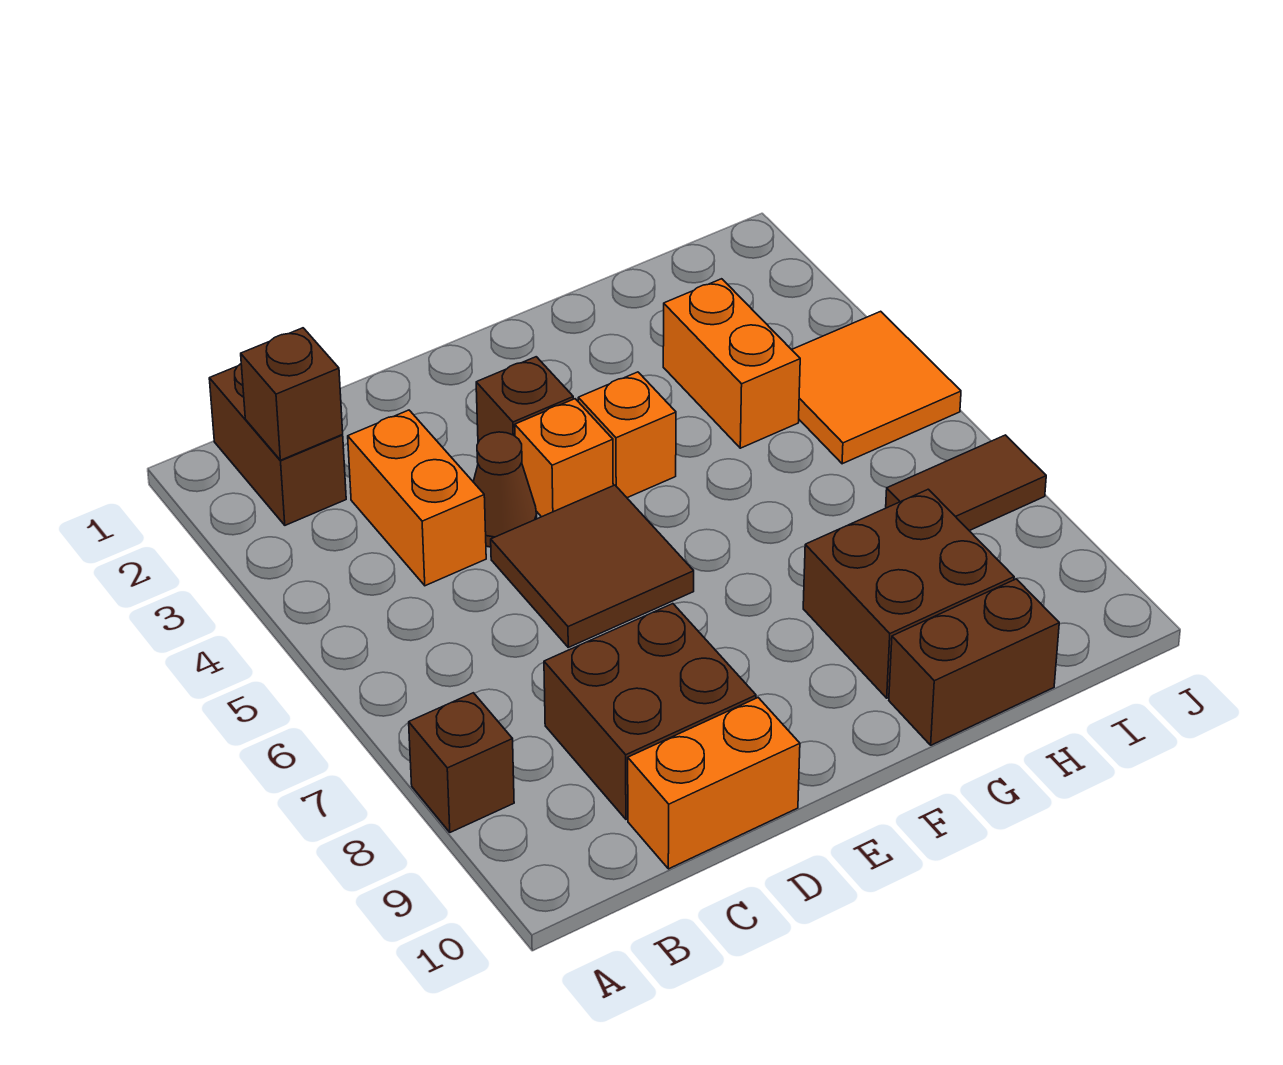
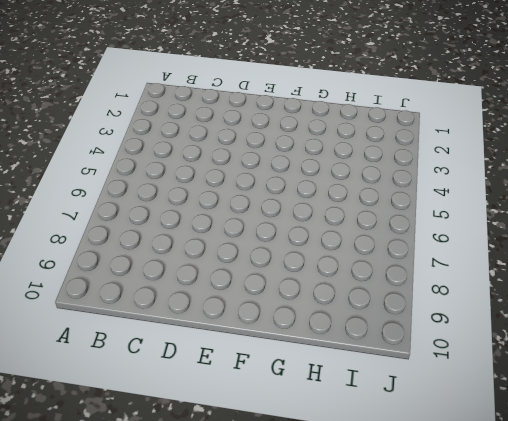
none -> brown brick A8 level 1
none -> brown brick B1:B2 level 1
none -> orange brick C3:C4 level 1

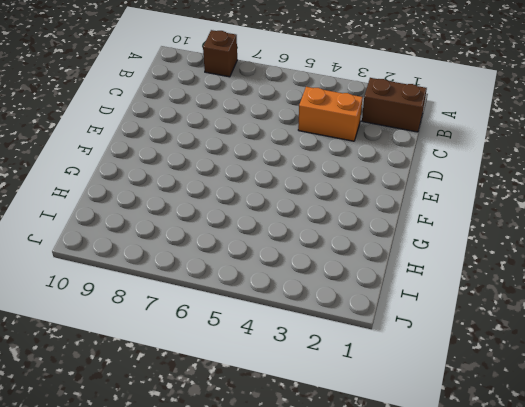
none -> brown brick C8:D9 level 1
none -> orange brick C10:D10 level 1
none -> brown cone D4 level 1

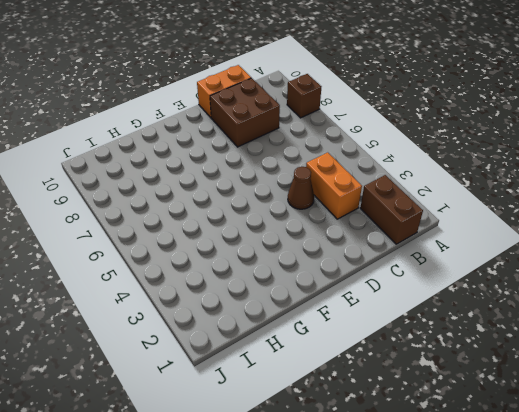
none -> brown tile D5:E6 level 1
none -> brown brick E3 level 1
none -> orange brick E4 level 1

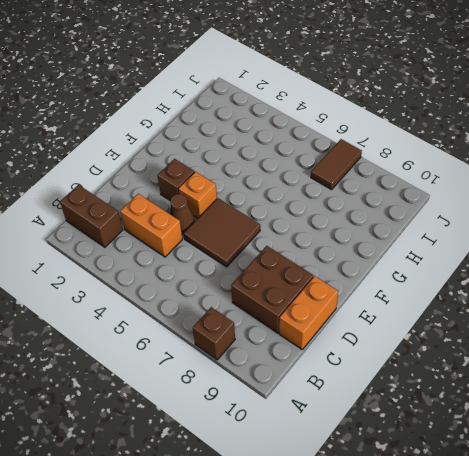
none -> orange brick F4 level 1
none -> brown brick G8:H9 level 1
none -> brown brick G10:H10 level 1

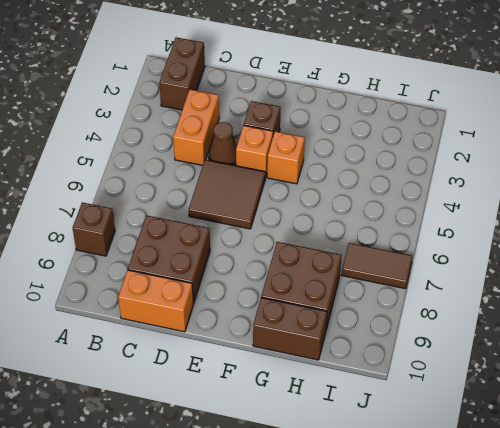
none -> orange brick H3:H4 level 1
none -> orange tile I4:J5 level 1
none -> brown brick B2 level 2

